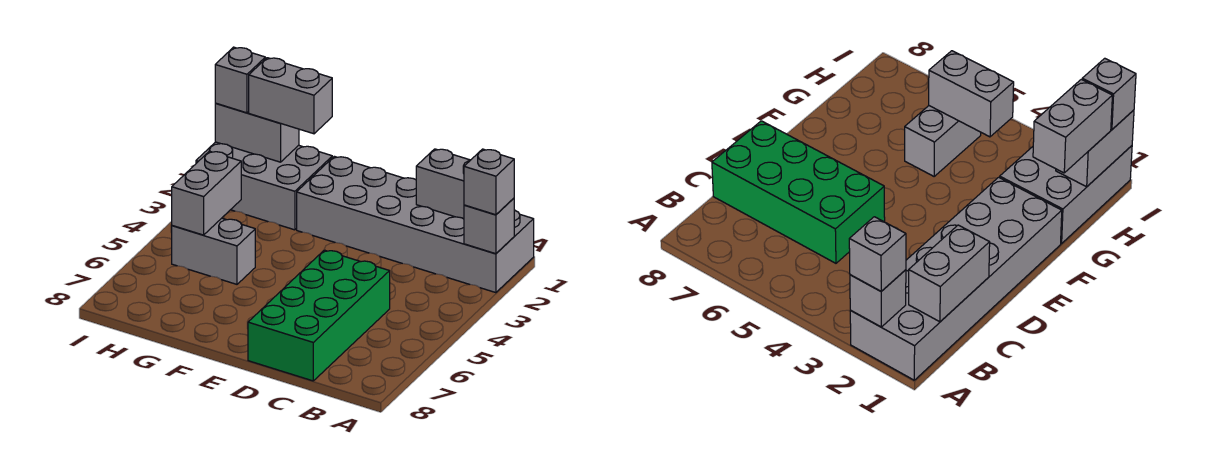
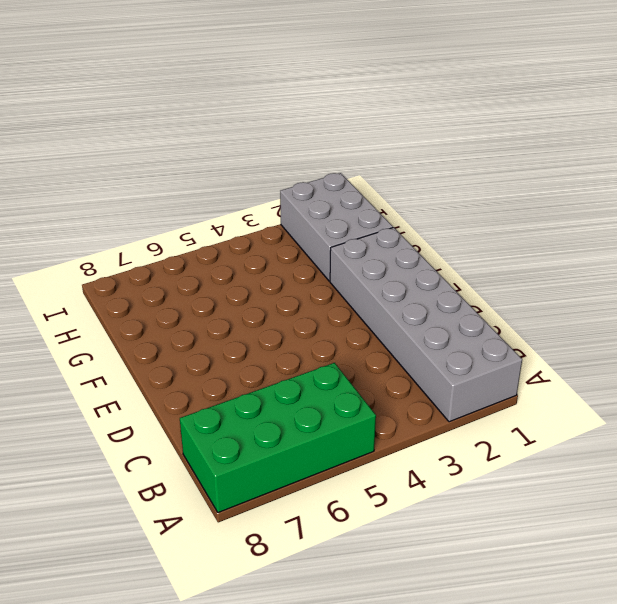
green brick A5:B8 level 1 -> green brick C5:D8 level 1
none -> grey brick G5:H5 level 1
none -> grey brick A2 level 2

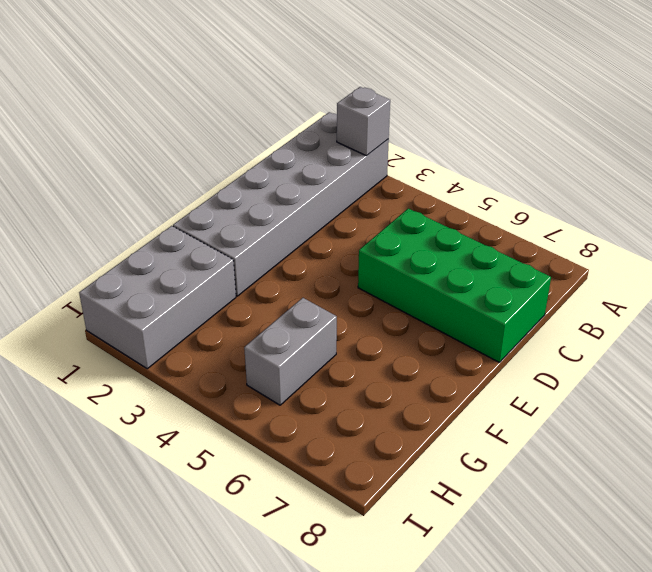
none -> grey brick B1:C1 level 2
none -> grey brick H1:I1 level 2

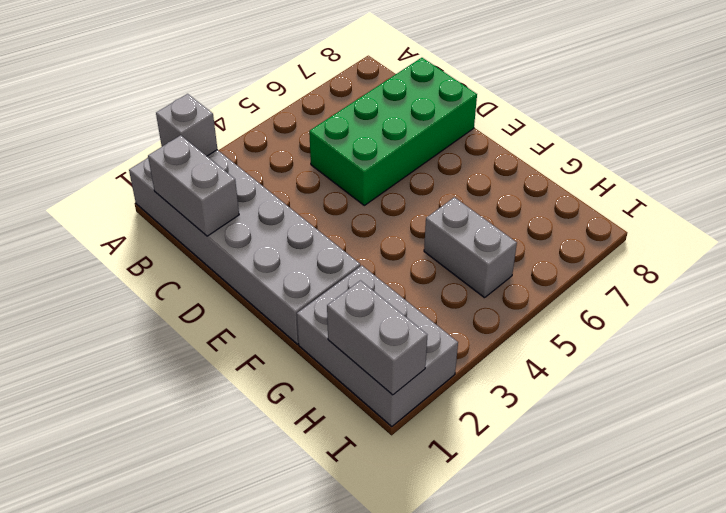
none -> grey brick H4:H5 level 2
none -> grey brick A2 level 3

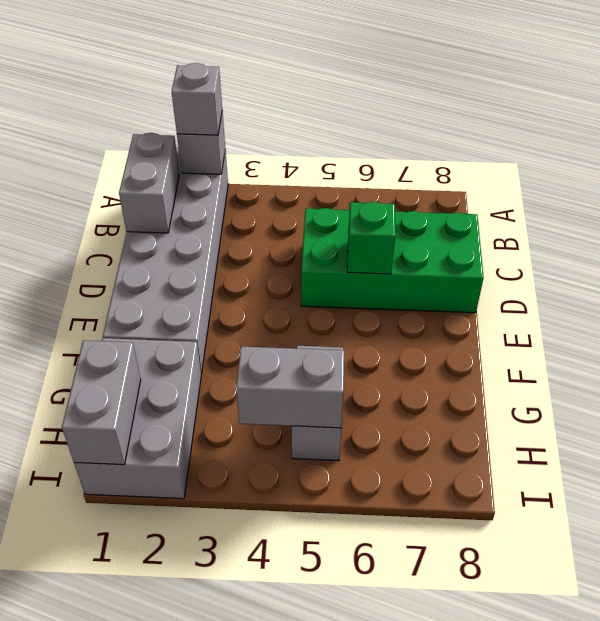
green brick D6 level 2 -> none
none -> grey brick G1:H1 level 3
none -> grey brick I1 level 3

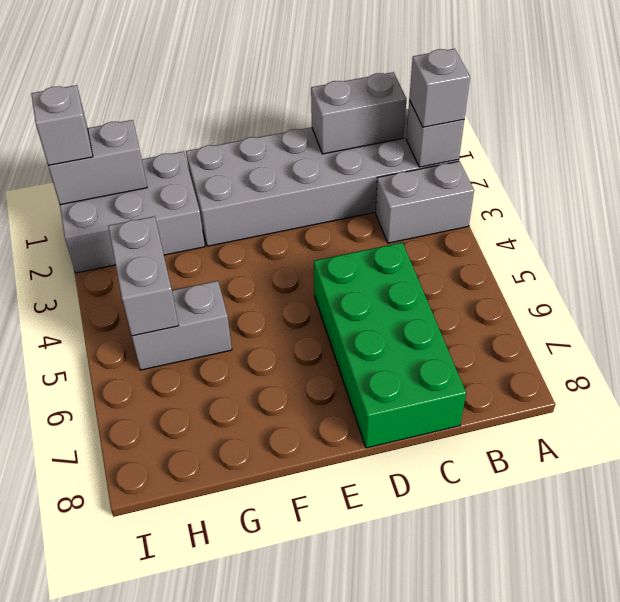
grey brick A3:B3 level 1 -> grey brick G1:H1 level 3

